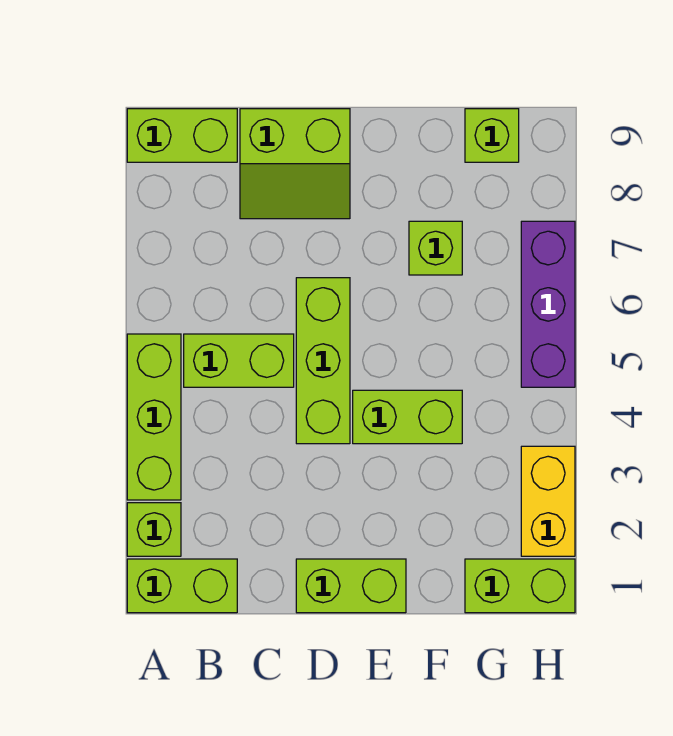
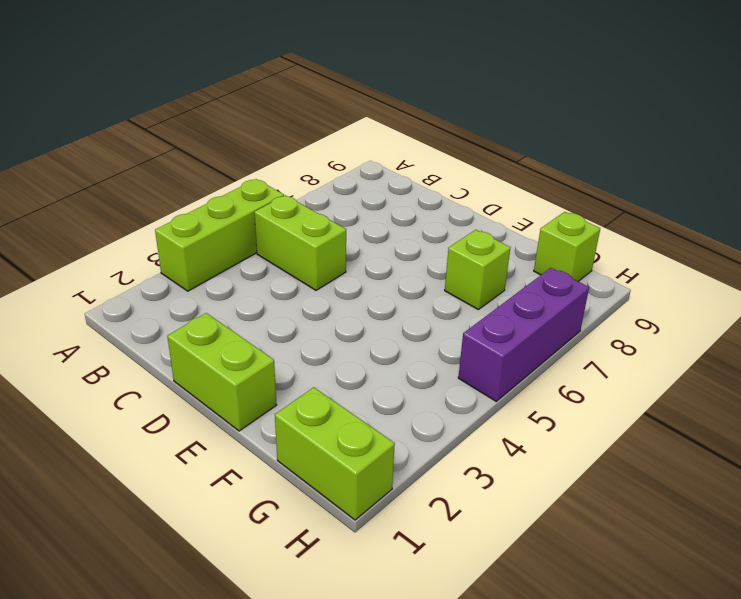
none -> lime brick A1:B1 level 1
none -> lime brick A2 level 1
none -> lime brick A9:B9 level 1

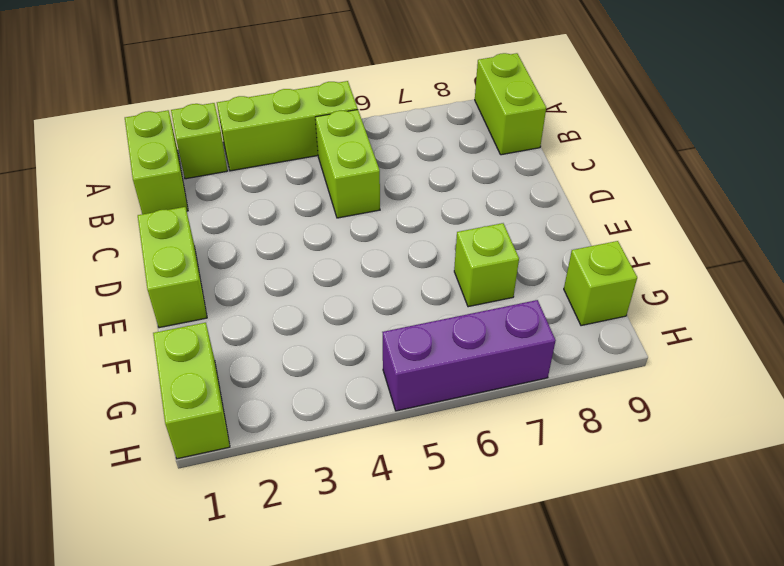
none -> lime slope C8:D9 level 1 top 9
none -> lime brick D4:D6 level 1
none -> lime brick E4:F4 level 1

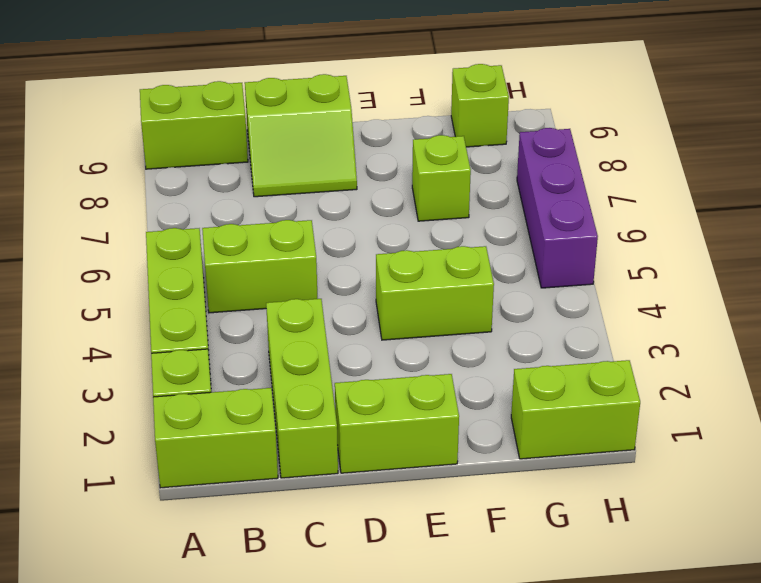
lime brick C1:C3 level 1 -> lime brick D4:D6 level 1
none -> yellow brick H2:H3 level 1

